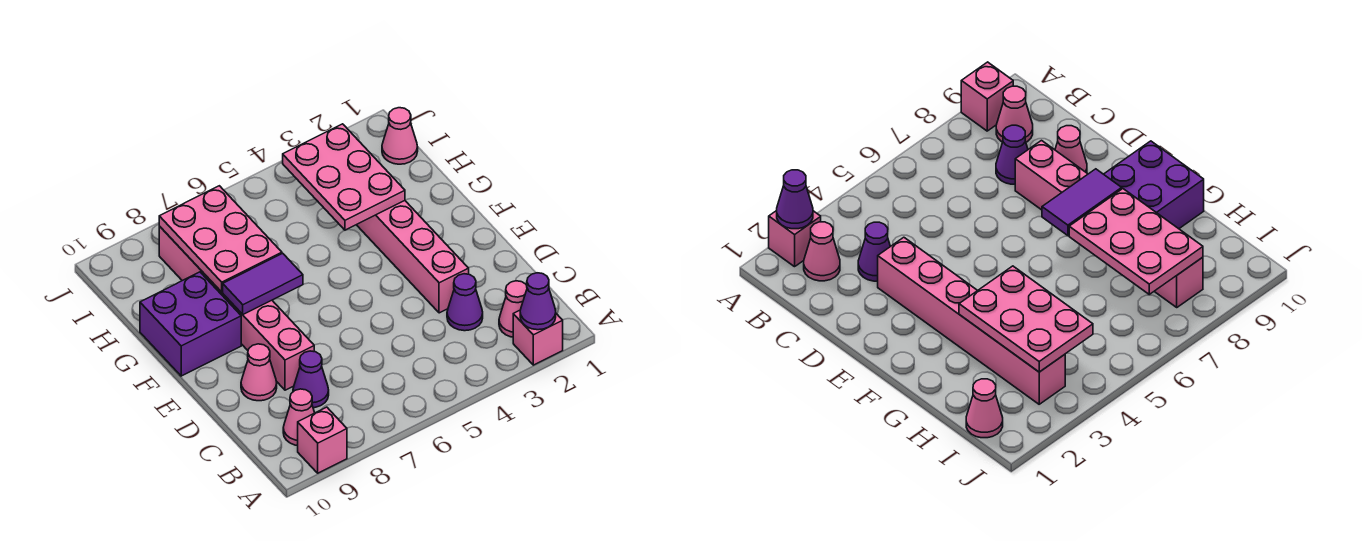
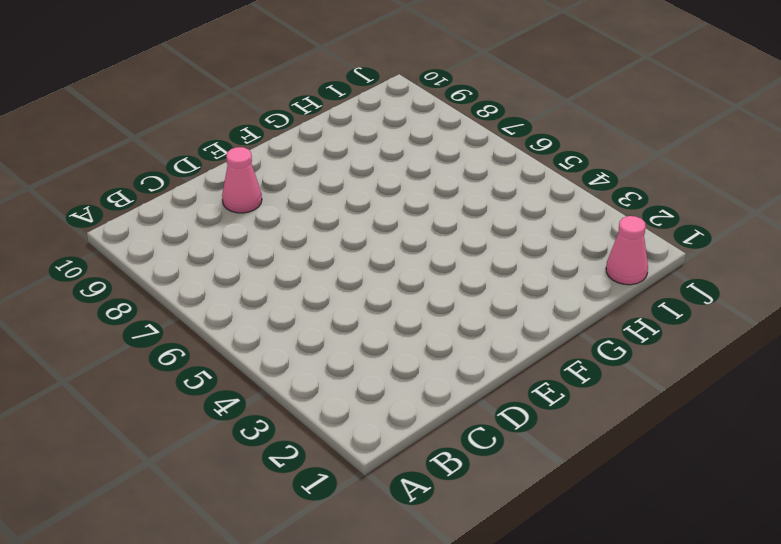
none -> pink brick A2 level 1
none -> pink brick A9 level 1
none -> pink cone B2 level 1

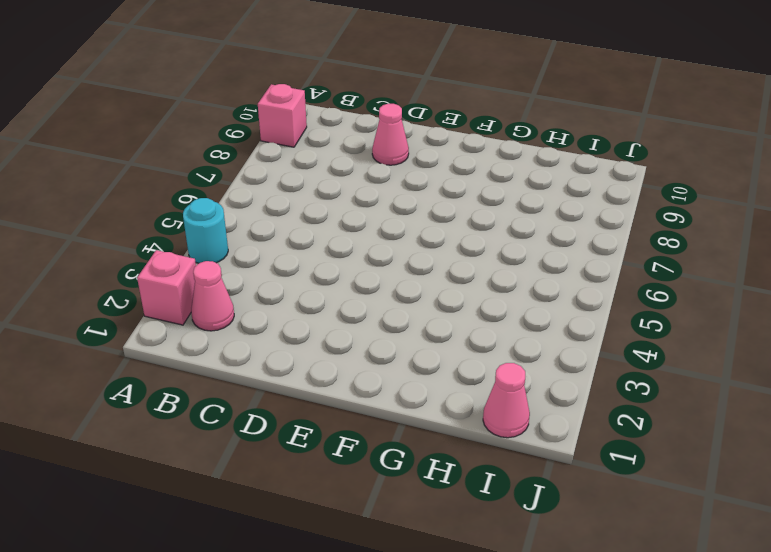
cyan round brick A4 level 1 -> none
none -> pink cone B9 level 1
none -> purple cone C3 level 1
none -> purple cone C8 level 1

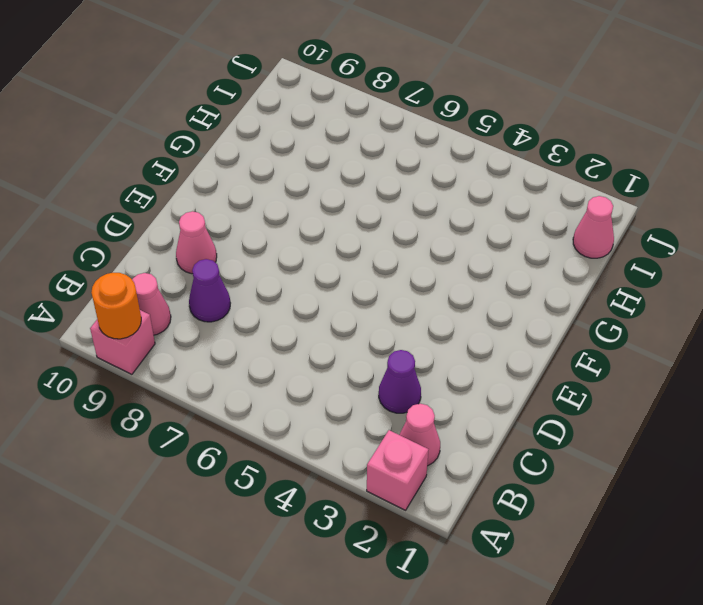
orange round brick A9 level 2 -> none
none -> pink brick D3:I3 level 1
none -> pink brick D8:I8 level 1
none -> purple brick F9:G10 level 1

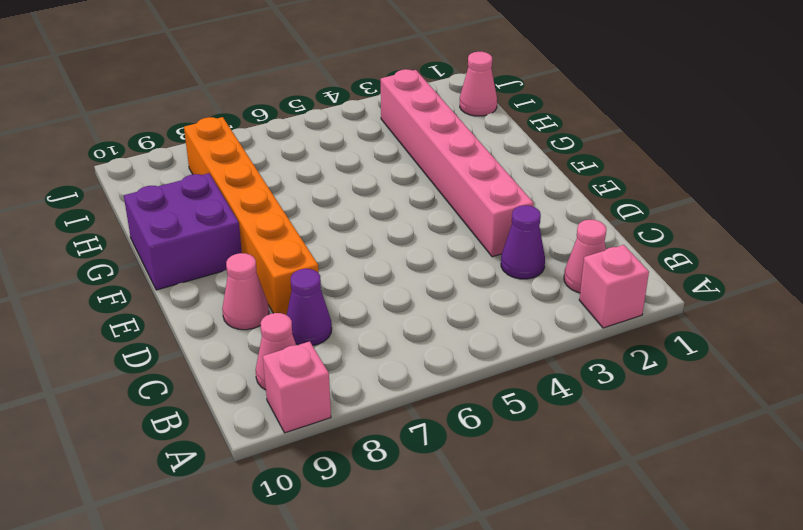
orange brick D8:I8 level 1 -> pink brick D8:I8 level 1
none -> purple cone A2 level 2
none -> purple tile F7:F8 level 2
none -> pink plate G3:I4 level 2

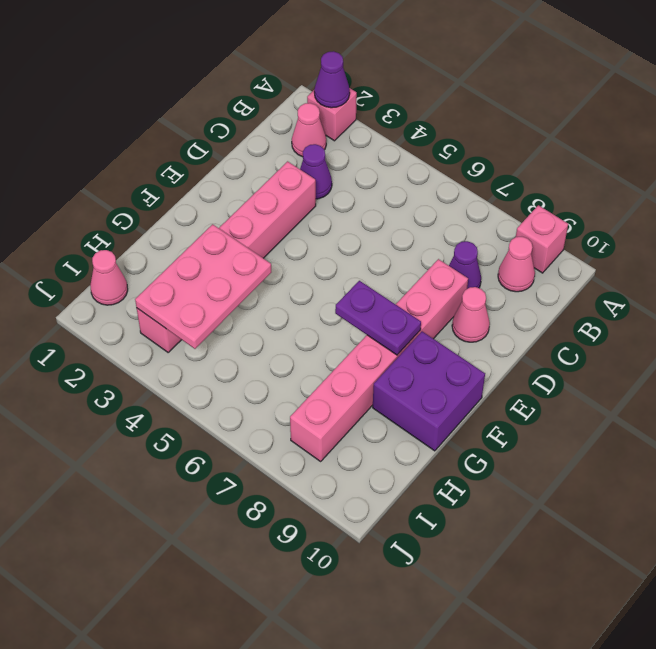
purple plate F7:F8 level 2 -> purple tile F7:F8 level 2
none -> pink plate G7:I8 level 2

